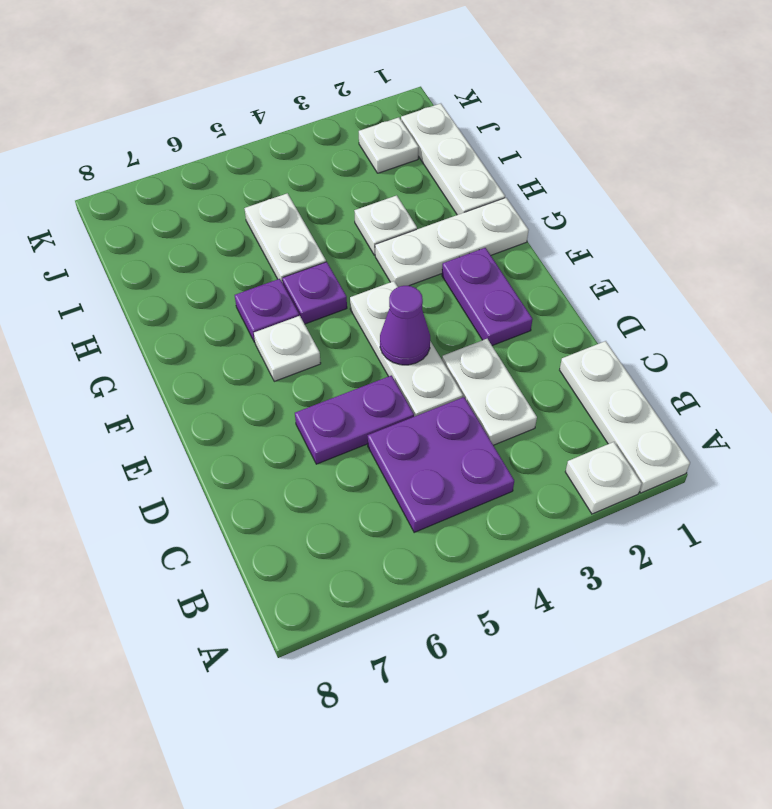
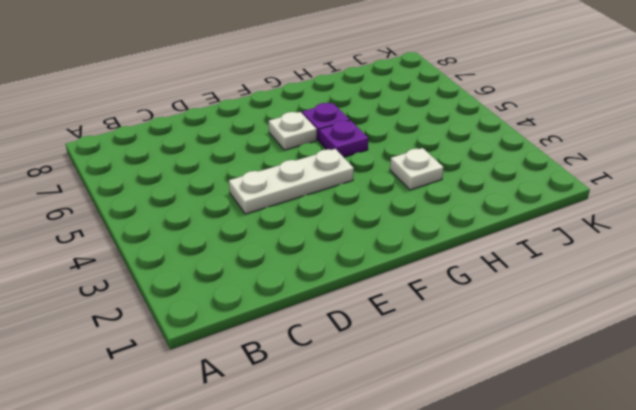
none -> white plate A1:C1 level 1
none -> white plate A2 level 1
none -> purple plate B4:C5 level 1

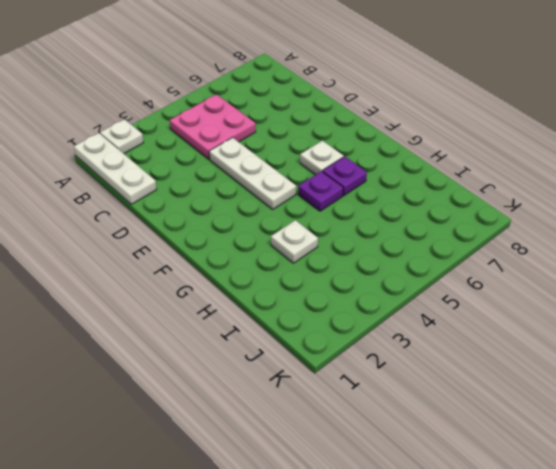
pink plate B4:C5 level 1 -> purple plate B4:C5 level 1
none -> white plate C3:D3 level 1
none -> purple plate D5:D6 level 1
none -> purple plate E2:F2 level 1

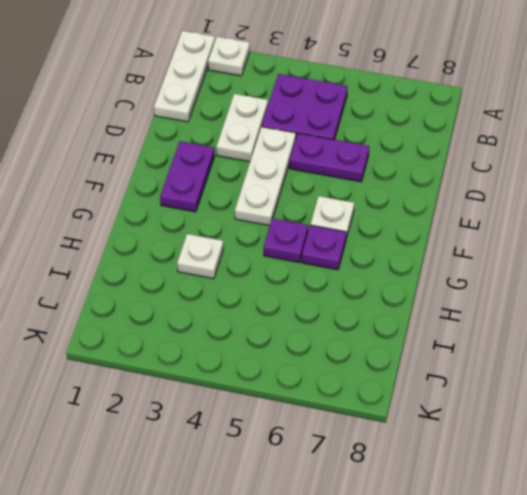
none -> white plate G1:G3 level 1
none -> white plate H1:J1 level 1
none -> white plate H5:I5 level 1

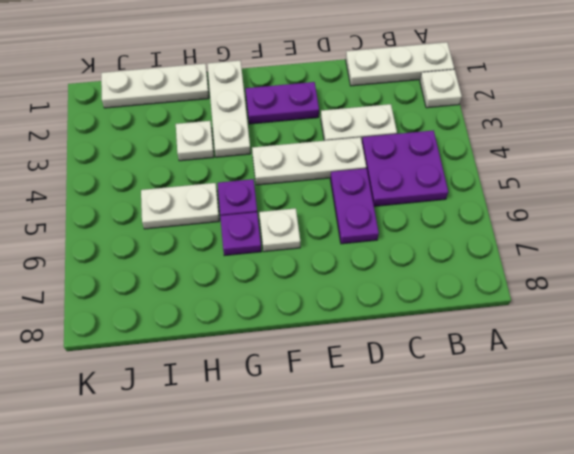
none -> white plate J2 level 1
none -> purple cone E4 level 2

